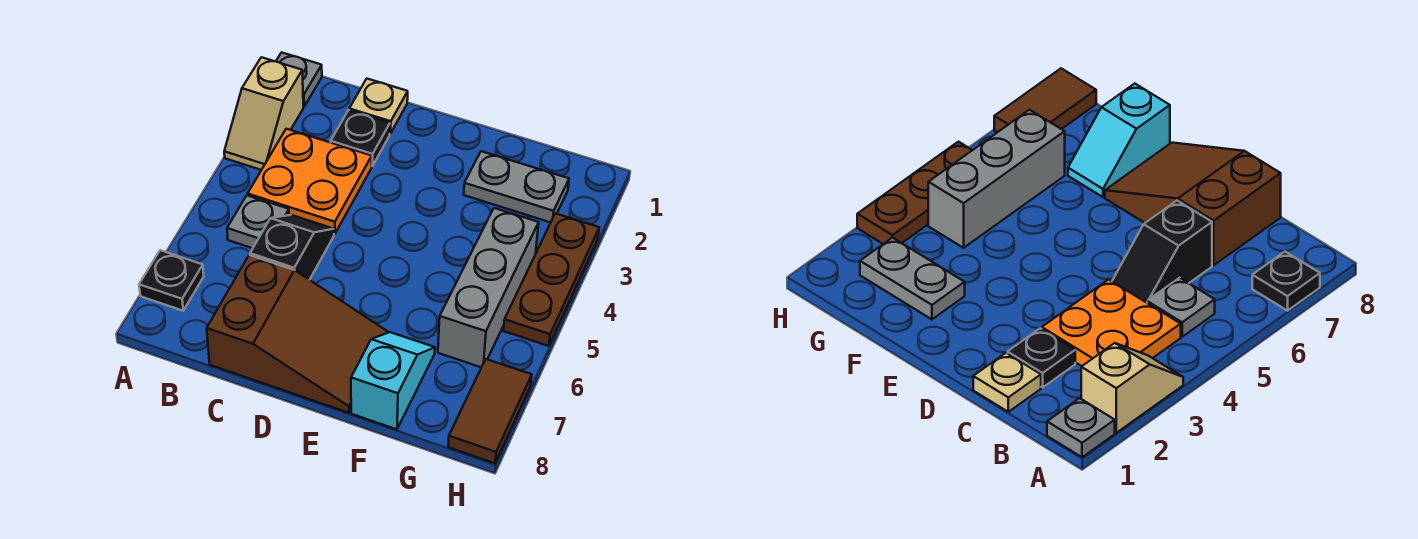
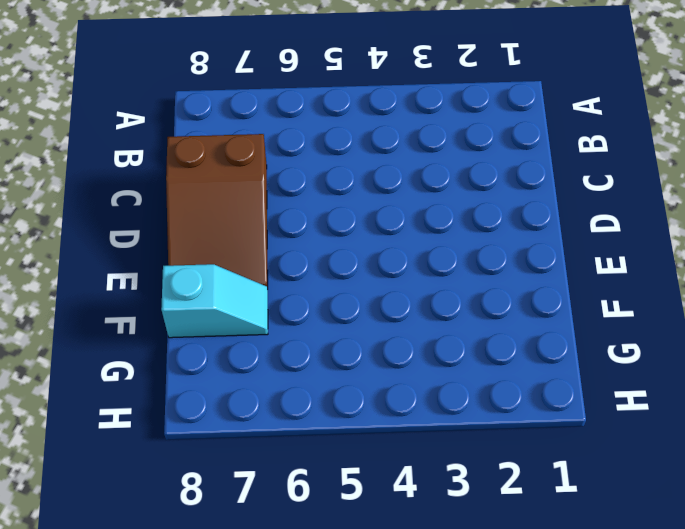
none -> grey plate A1 level 1
none -> tan slope A2:A3 level 1 top 2
none -> black plate A7 level 1

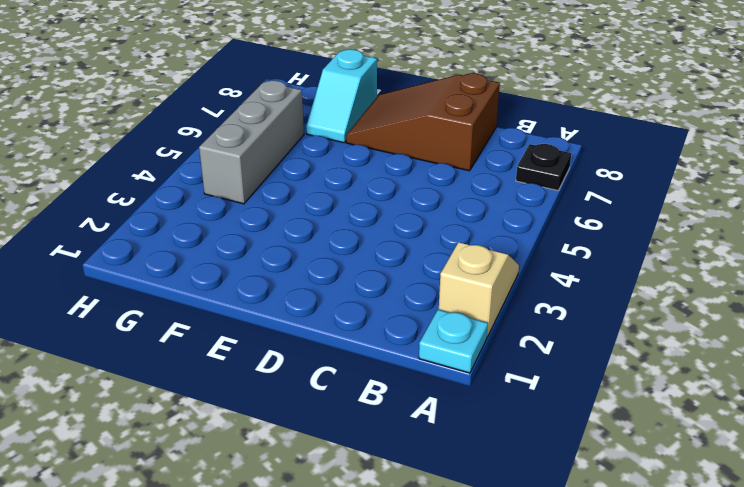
cyan plate A1 level 1 -> grey plate A1 level 1
none -> orange plate B3:C4 level 1
none -> grey plate B5 level 1
none -> tan plate C1 level 1

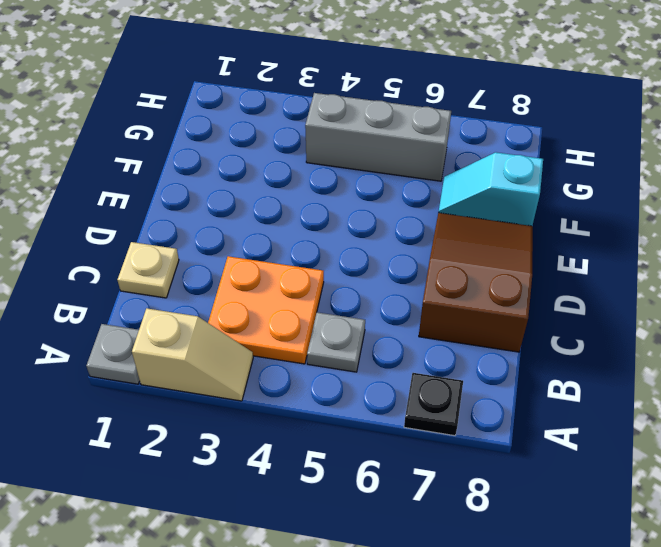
none -> black plate C2 level 1
none -> black slope C5:C6 level 1 top 6
none -> grey plate F2:G2 level 1

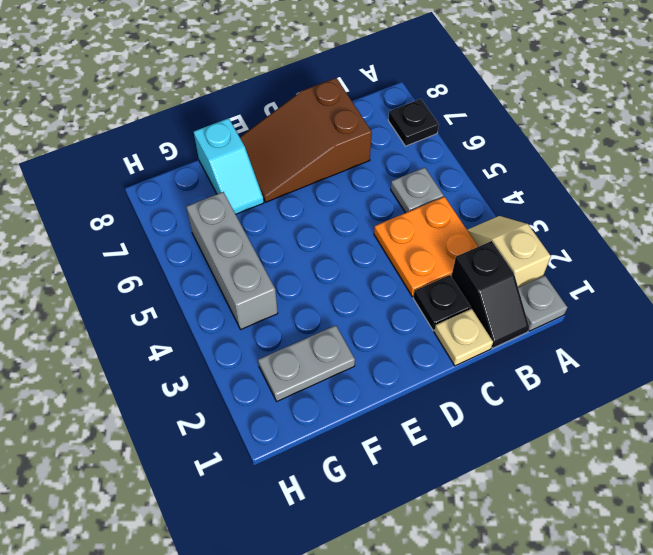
black slope B1:B2 level 1 top 2 -> black slope C5:C6 level 1 top 6
none -> brown plate H3:H5 level 1
none -> brown tile H7:H8 level 1

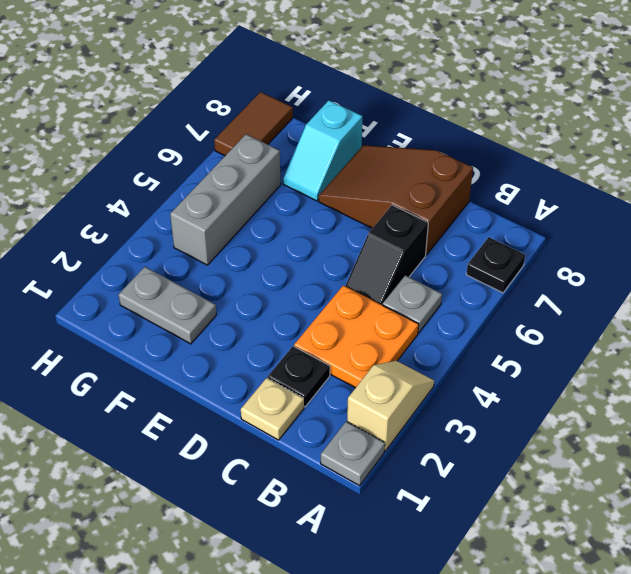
none -> brown plate H3:H5 level 1

